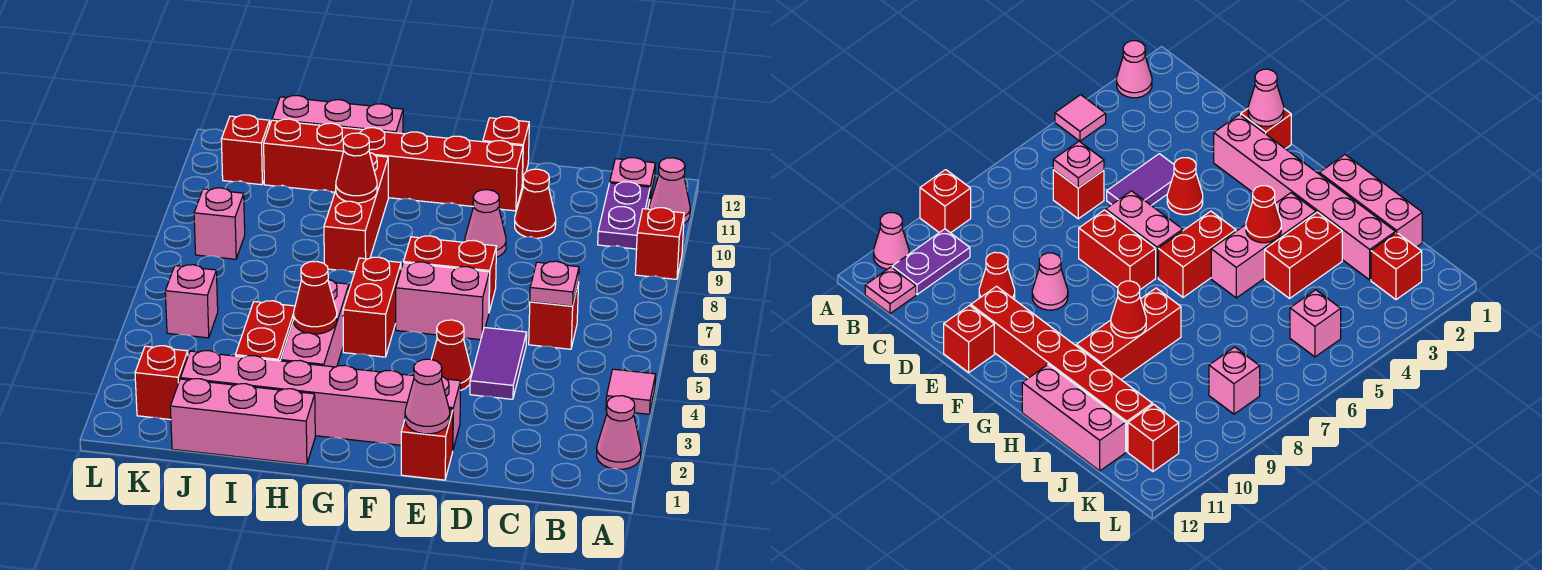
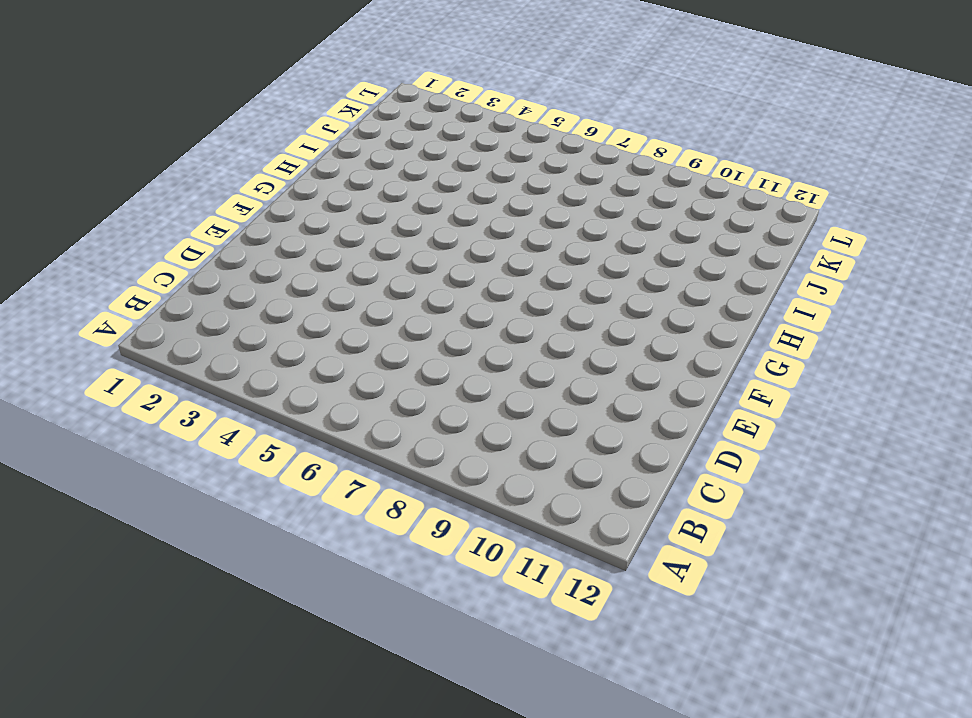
none -> pink cone A2 level 1
none -> pink tile A4 level 1
none -> red brick A9 level 1
none -> pink cone A11 level 1

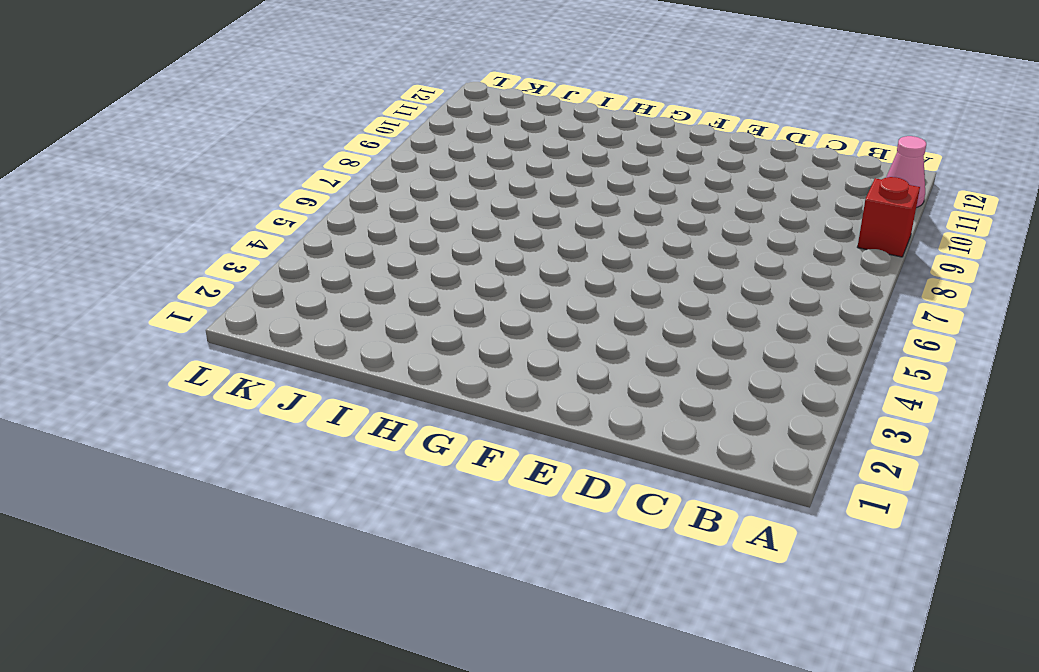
none -> pink cone A2 level 1
none -> pink tile A4 level 1
none -> purple plate B10:B11 level 1
none -> pink plate B12 level 1

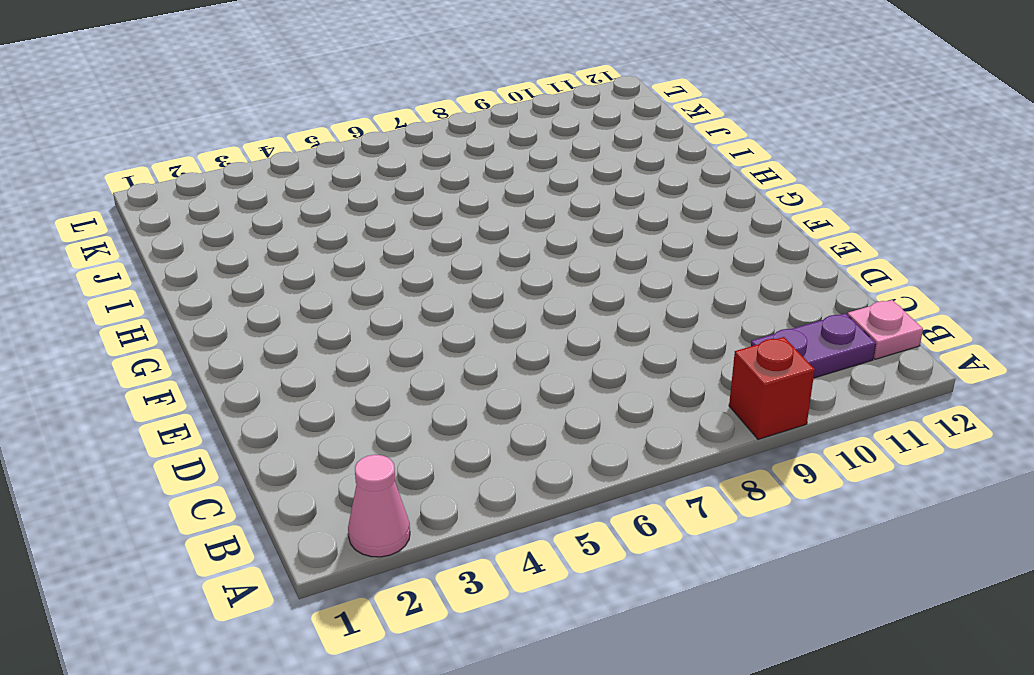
none -> pink tile A4 level 1
none -> pink cone A11 level 1
none -> red brick C6 level 1
none -> purple tile D4:D5 level 1

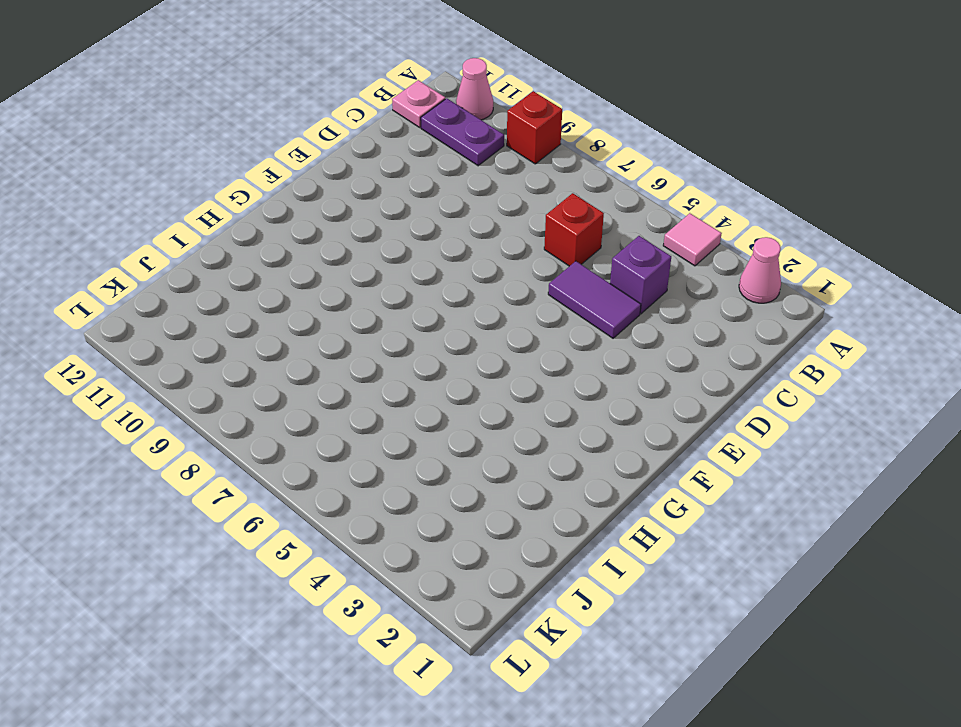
purple brick C4 level 1 -> none
none -> red cone D10 level 1
none -> red brick E1 level 1
none -> pink brick E2:J2 level 1
none -> red cone E4 level 1

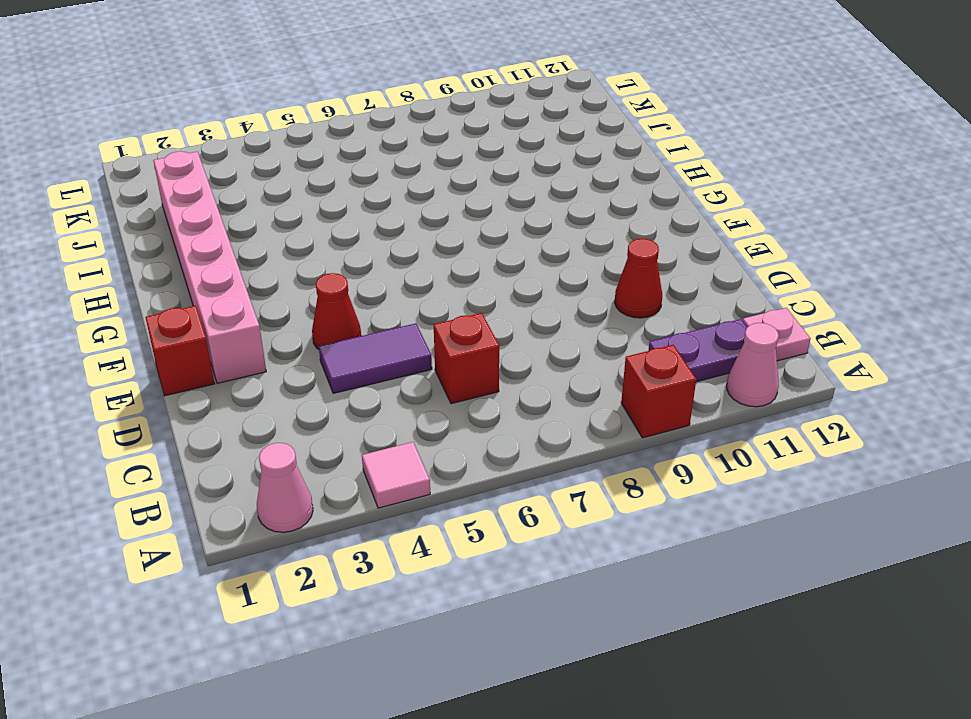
none -> pink brick E6:F6 level 1
none -> red brick E7:F7 level 1
none -> pink cone E9 level 1
none -> red brick E11:J11 level 1

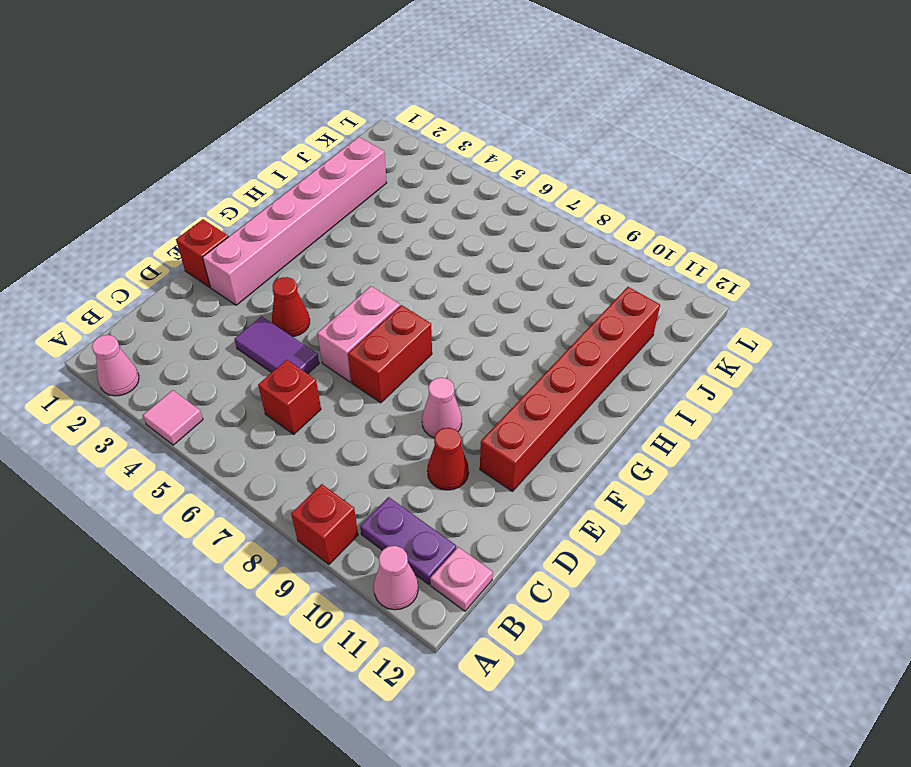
none -> red brick E12 level 1
none -> red brick G5:G6 level 1
none -> pink brick H1:J1 level 1
none -> pink brick H3:H5 level 1

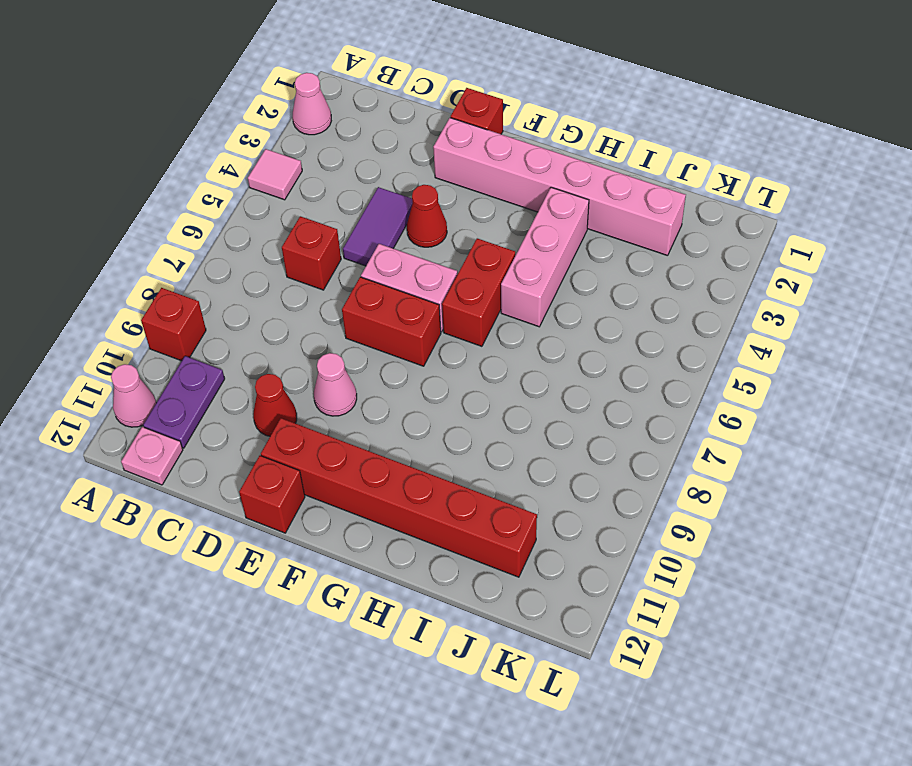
none -> pink brick H1:J1 level 1
none -> red brick H8:H10 level 1
none -> pink brick H12:J12 level 1
none -> red brick I3:I4 level 1

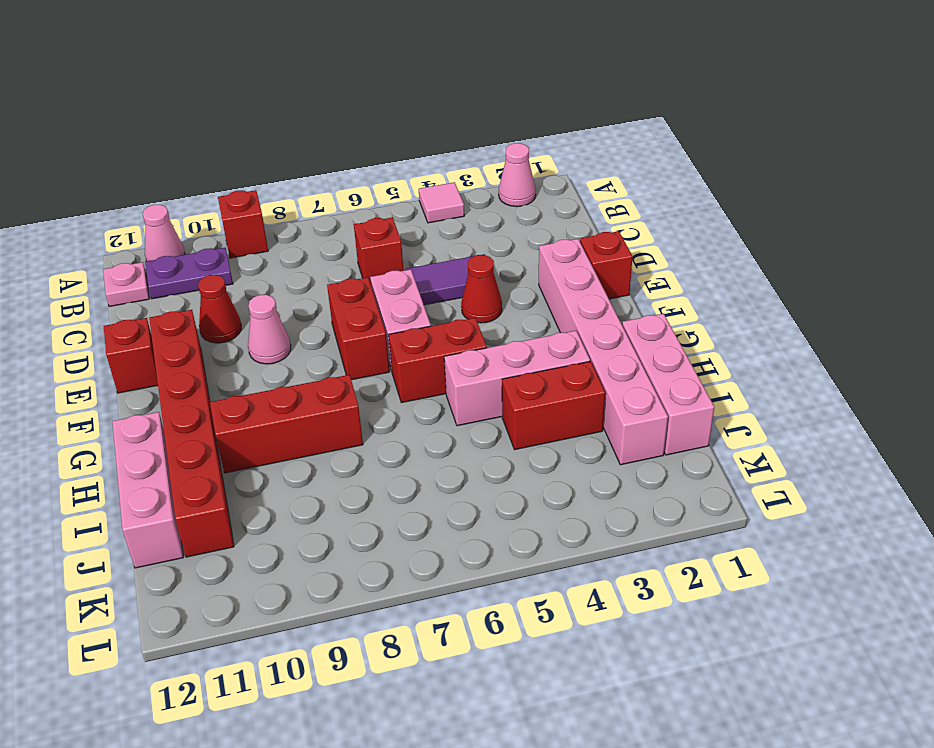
none -> red brick K2 level 1
none -> pink brick K5 level 1
none -> pink brick K8 level 1
none -> red brick K11 level 1

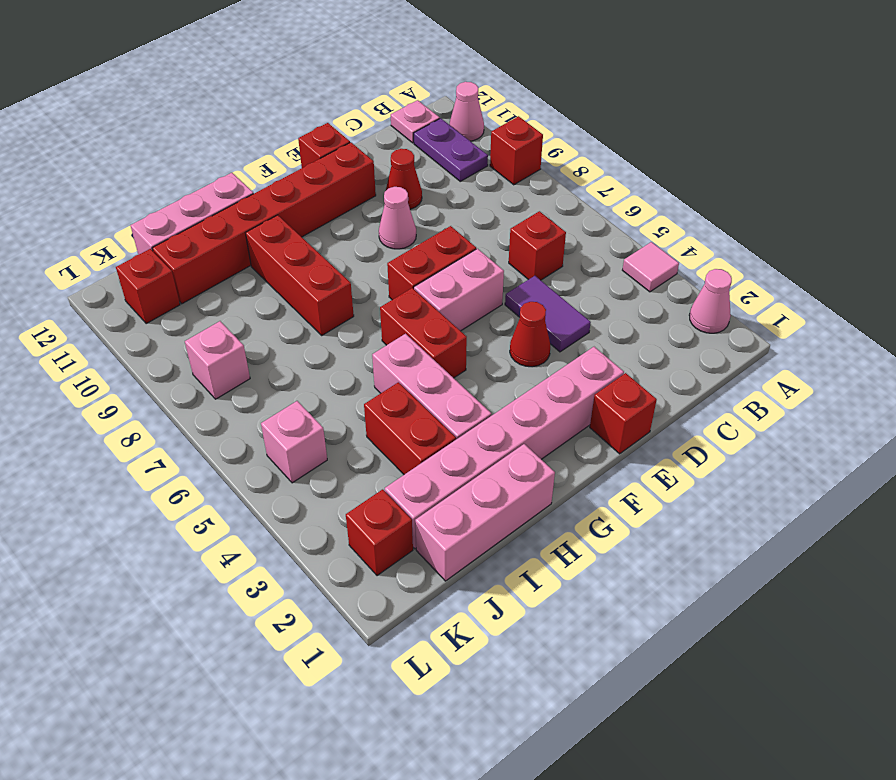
none -> pink plate C6 level 2
none -> pink cone E1 level 2
none -> red cone H4 level 2
none -> red cone H9 level 2

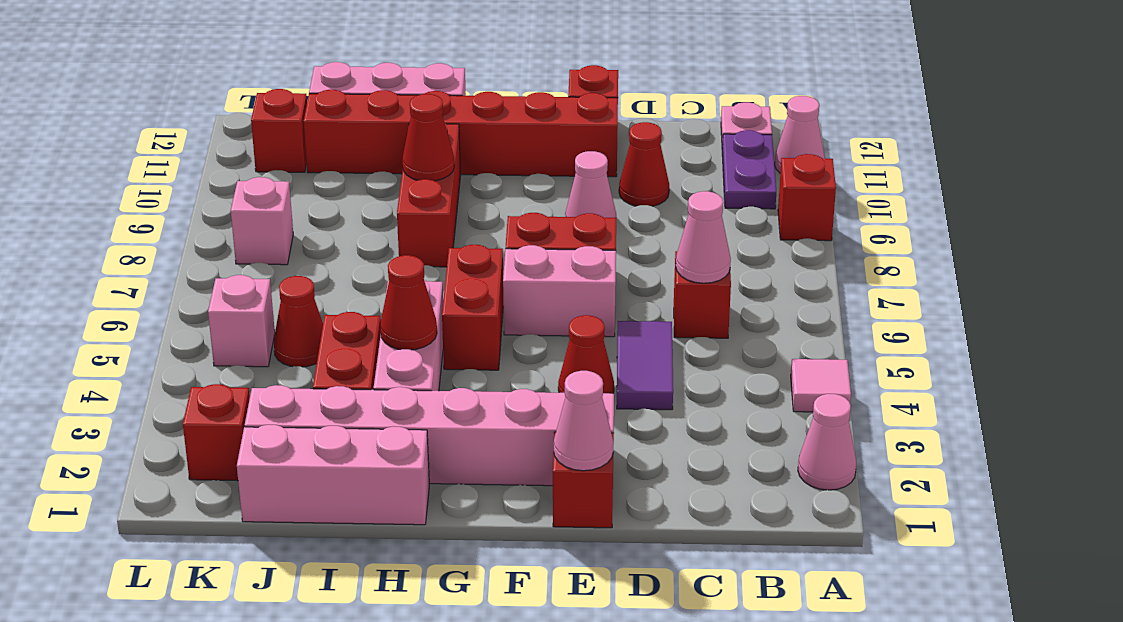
pink cone C6 level 2 -> pink plate C6 level 2
red cone J5 level 1 -> none

